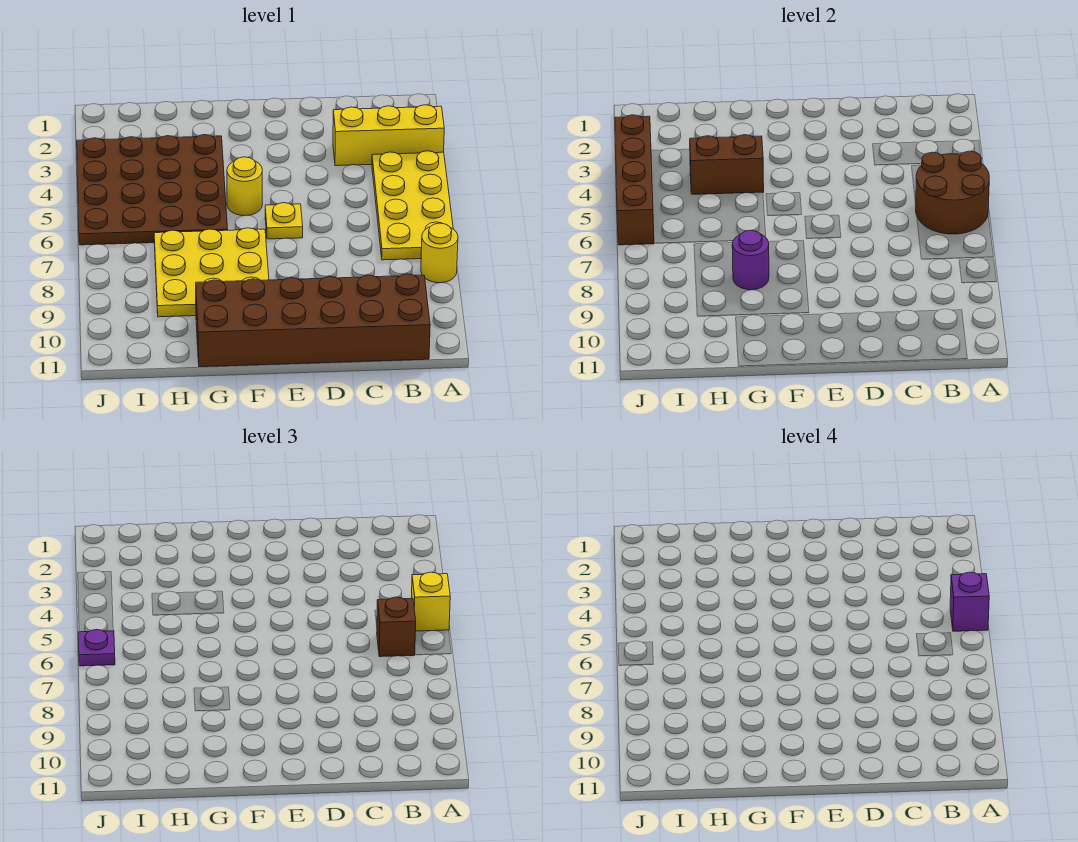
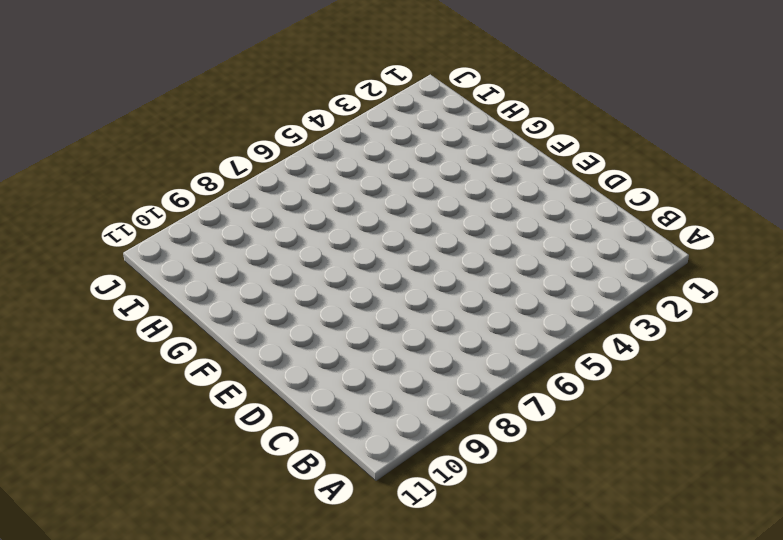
none -> yellow brick A3:C3 level 1
none -> yellow plate A4:B7 level 1
none -> yellow round brick A8 level 1

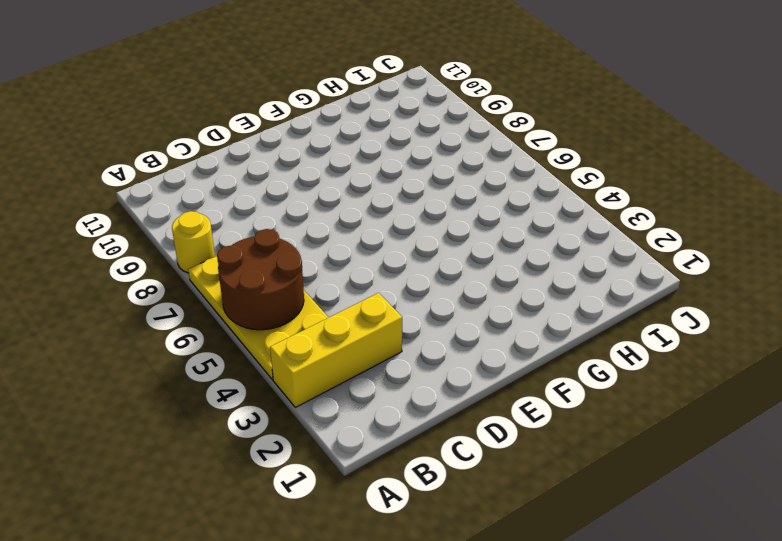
none -> brown brick B10:G11 level 1
none -> yellow plate E6 level 1
none -> yellow round brick F5 level 1

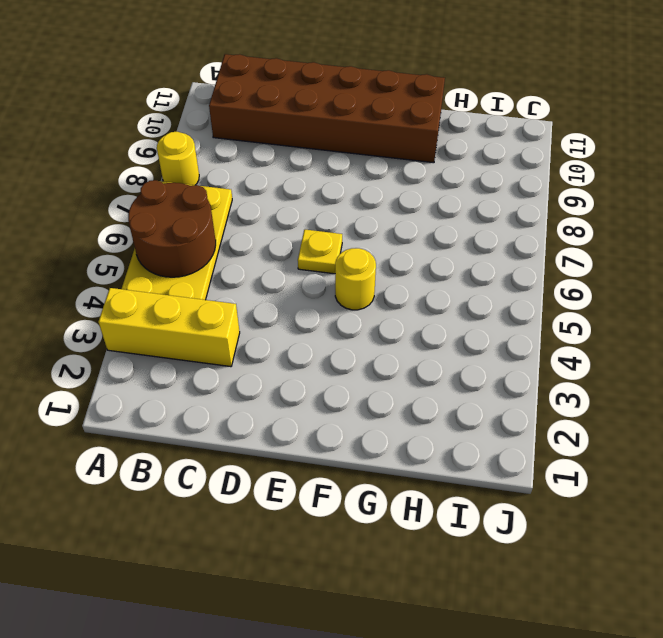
none -> yellow plate F7:H9 level 1
none -> brown plate G3:J6 level 1
none -> brown brick G4:H4 level 2

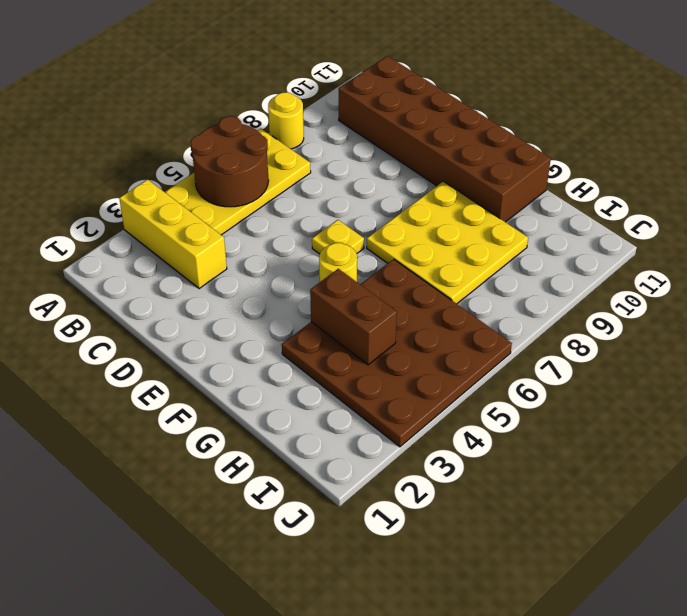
none -> purple round brick G8 level 2
none -> brown brick J3:J6 level 2
none -> yellow brick A5 level 3

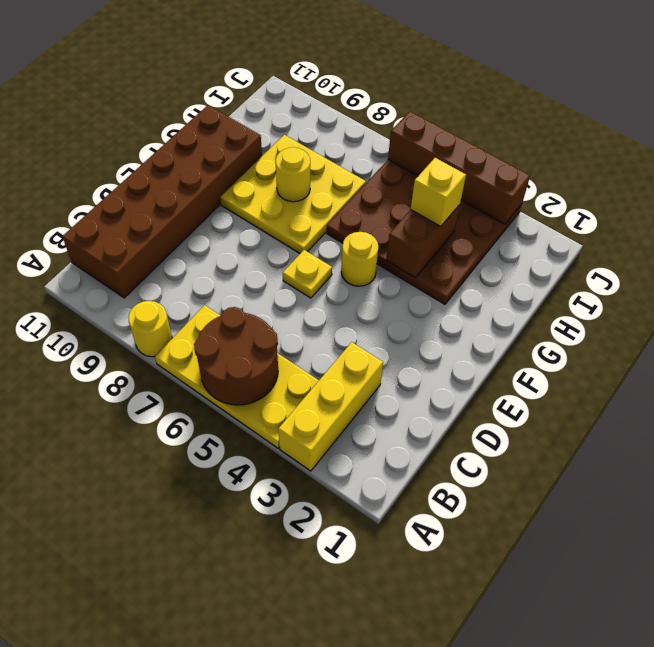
yellow round brick G8 level 2 -> purple round brick G8 level 2
yellow brick H4 level 3 -> yellow brick A5 level 3
none -> brown brick B6 level 3
none -> purple plate J6 level 3
none -> purple brick A5 level 4

